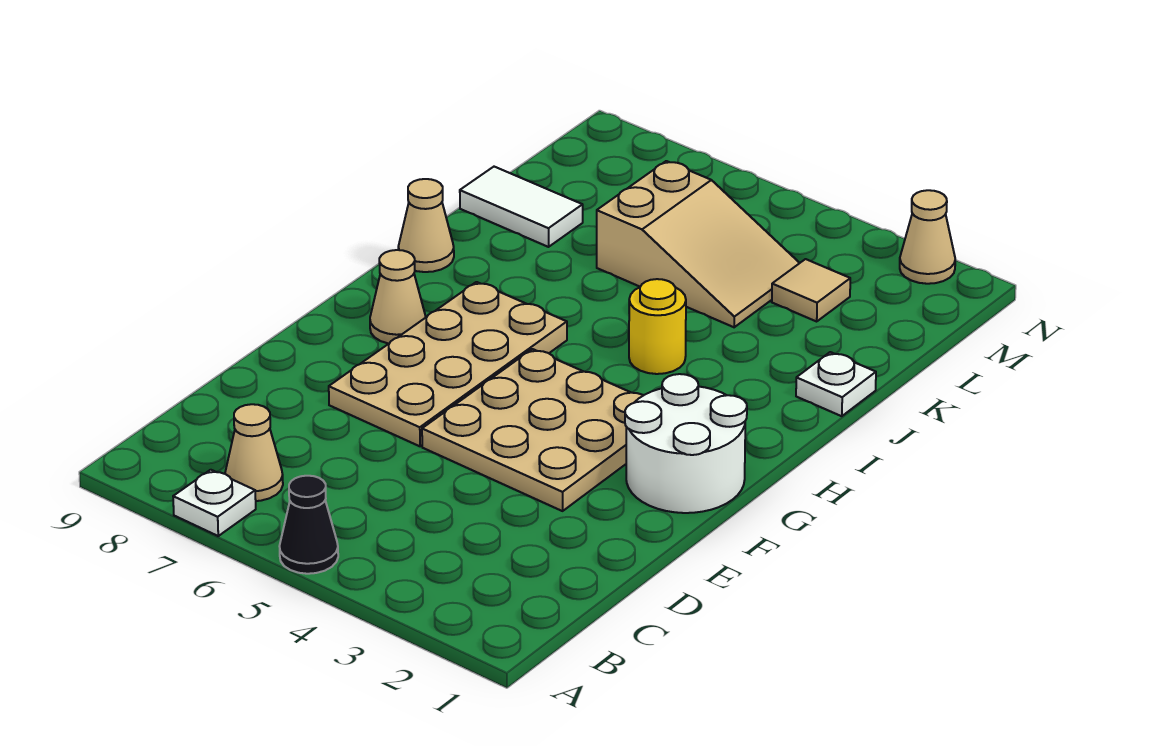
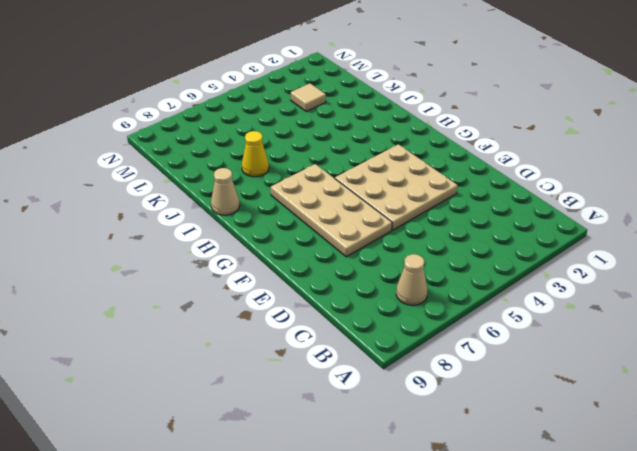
yellow cone J7 level 1 -> none
none -> black cone A5 level 1
none -> white plate A7 level 1
none -> white round brick F1:G2 level 1

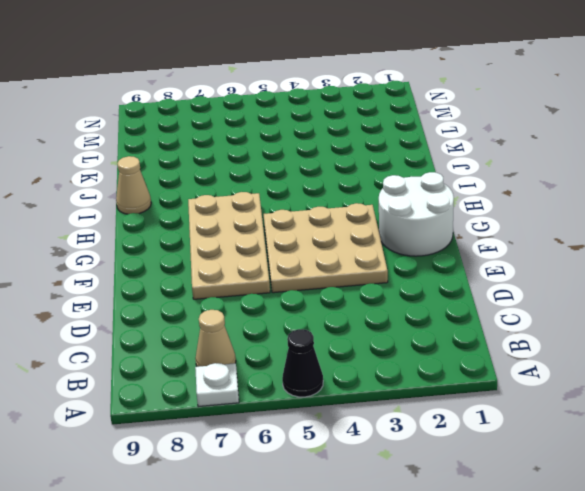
none -> tan cone G8 level 1
none -> yellow round brick I4 level 1
none -> white plate J1 level 1

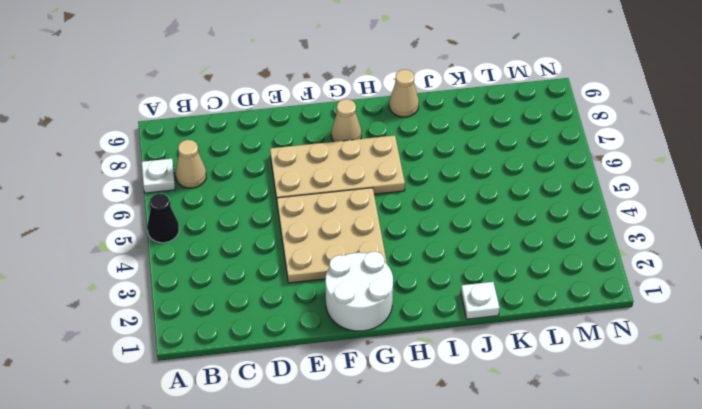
none -> yellow round brick I4 level 1
none -> tan slope K4:L6 level 1 top 6
none -> white tile K8:K9 level 1

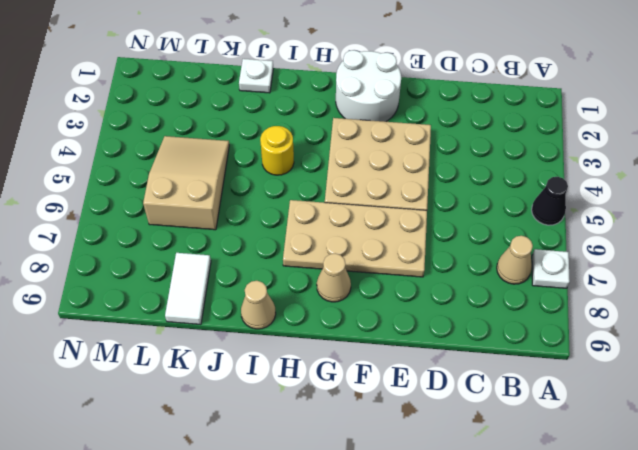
none -> tan tile L3 level 1
none -> tan cone N2 level 1

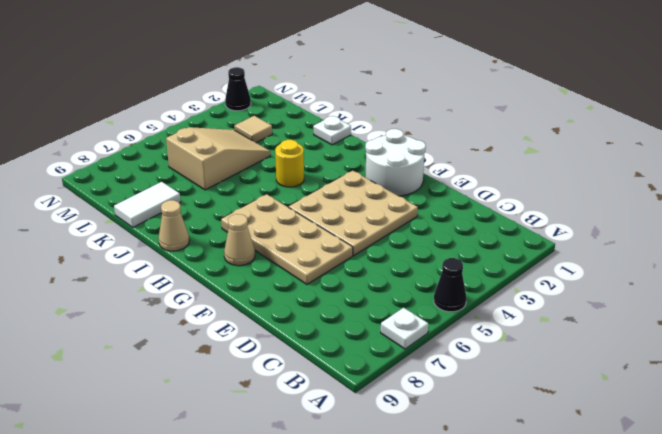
black cone N2 level 1 -> tan cone N2 level 1
none -> tan cone B7 level 1

